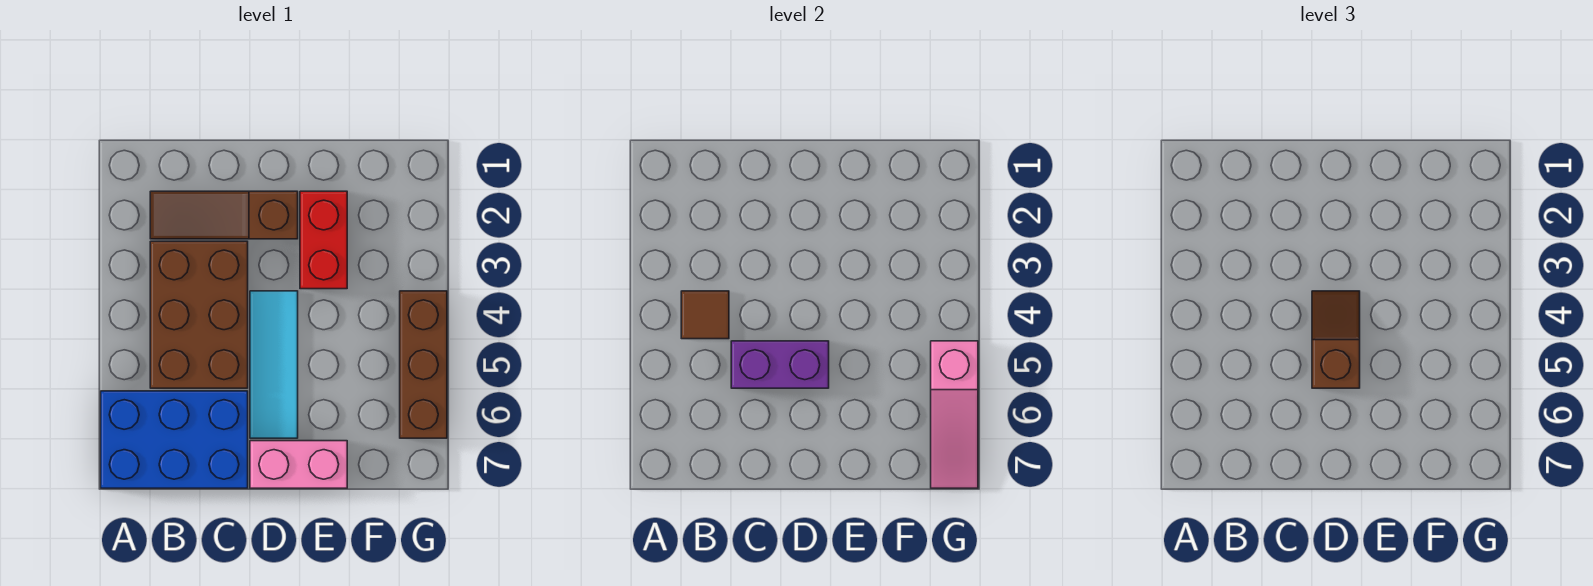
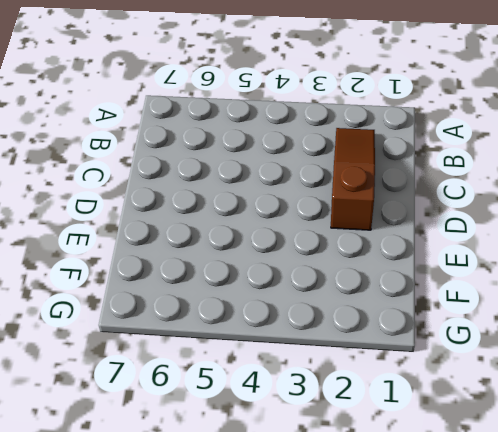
none -> blue brick A6:C7 level 1
none -> brown brick B3:C5 level 1

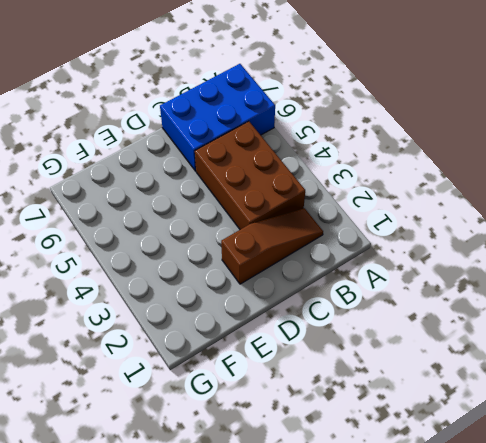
none -> cyan tile D4:D6 level 1
none -> pink brick D7:E7 level 1

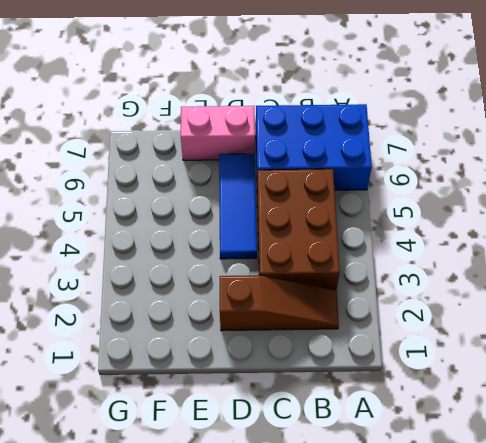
blue tile D4:D6 level 1 -> cyan tile D4:D6 level 1
none -> red brick E2:E3 level 1
none -> brown brick G4:G6 level 1

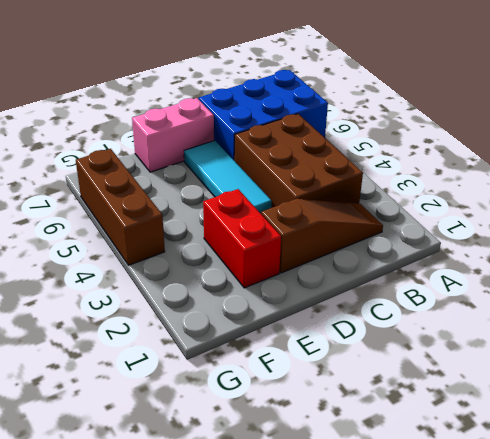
none -> brown tile B4 level 2
none -> purple brick C5:D5 level 2

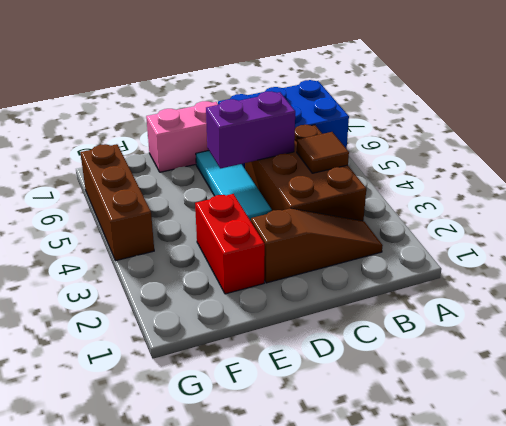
none -> pink slope G5:G7 level 2 top 5
none -> brown slope D4:D5 level 3 top 5

